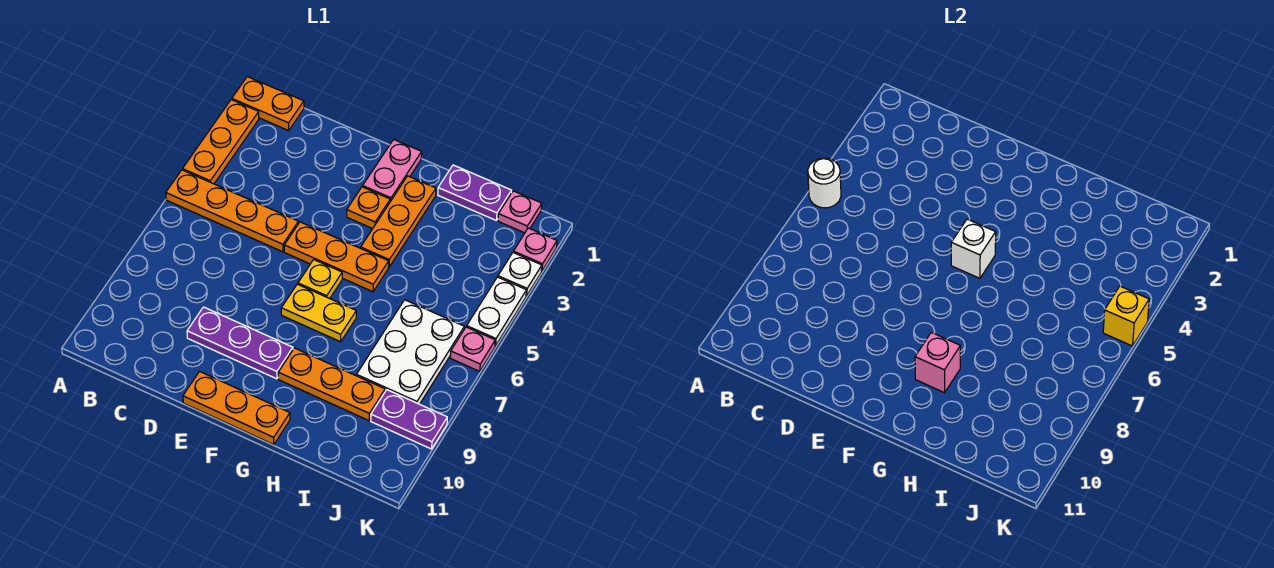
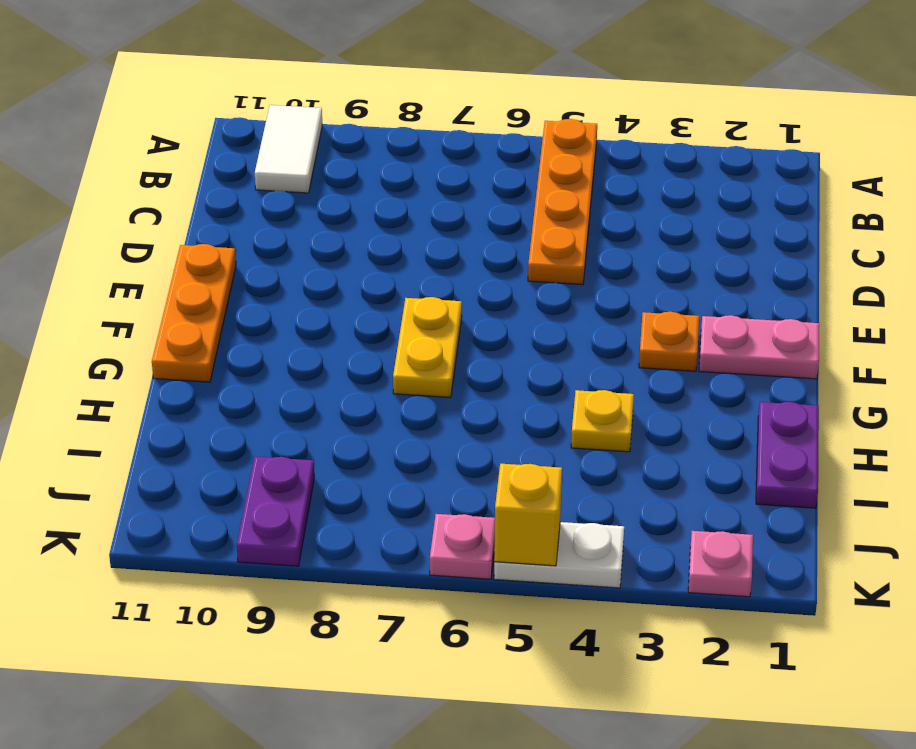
white tile A10:B10 level 1 -> none
yellow plate H4 level 1 -> yellow plate F6 level 1
none -> orange plate A1:B1 level 1
none -> orange plate A2:A4 level 1
none -> purple plate D9:F9 level 1

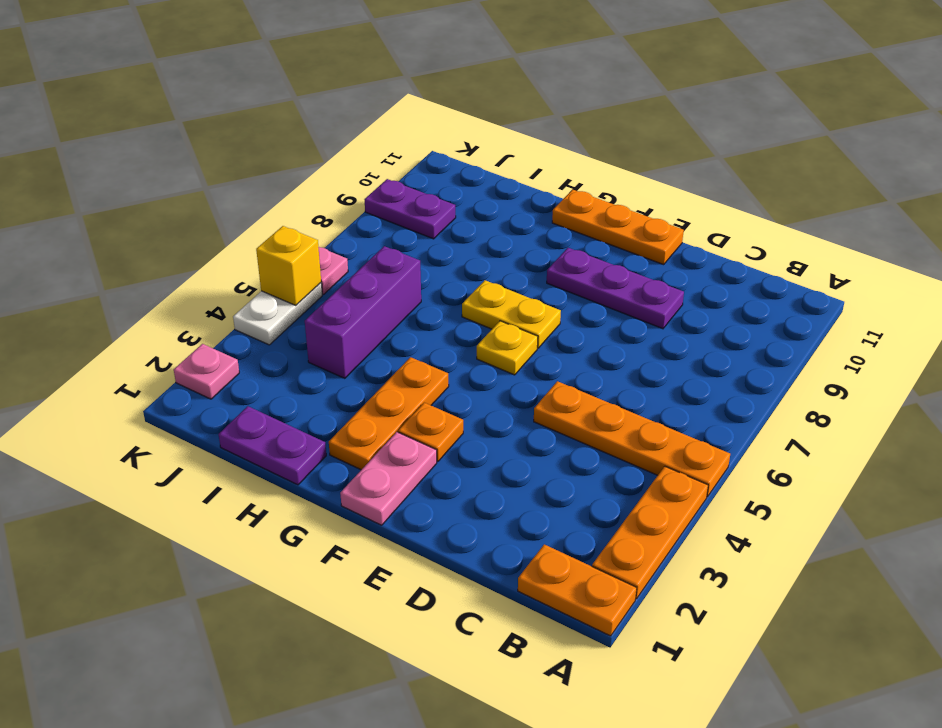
purple brick I4:I6 level 1 -> white plate I6:J8 level 1
none -> orange plate E5:G5 level 1
none -> orange plate G9:I9 level 1
none -> pink plate J1 level 1

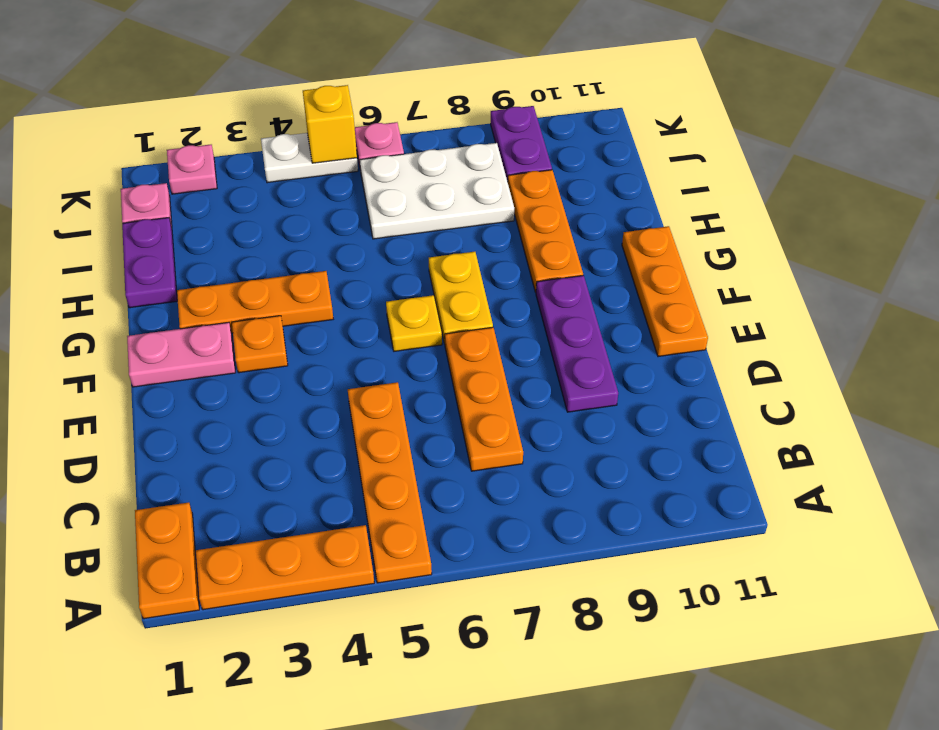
orange plate C7:E7 level 1 -> orange plate E5:G5 level 1
none -> white plate K3 level 1
none -> white round brick A5 level 2
none -> white brick F5 level 2

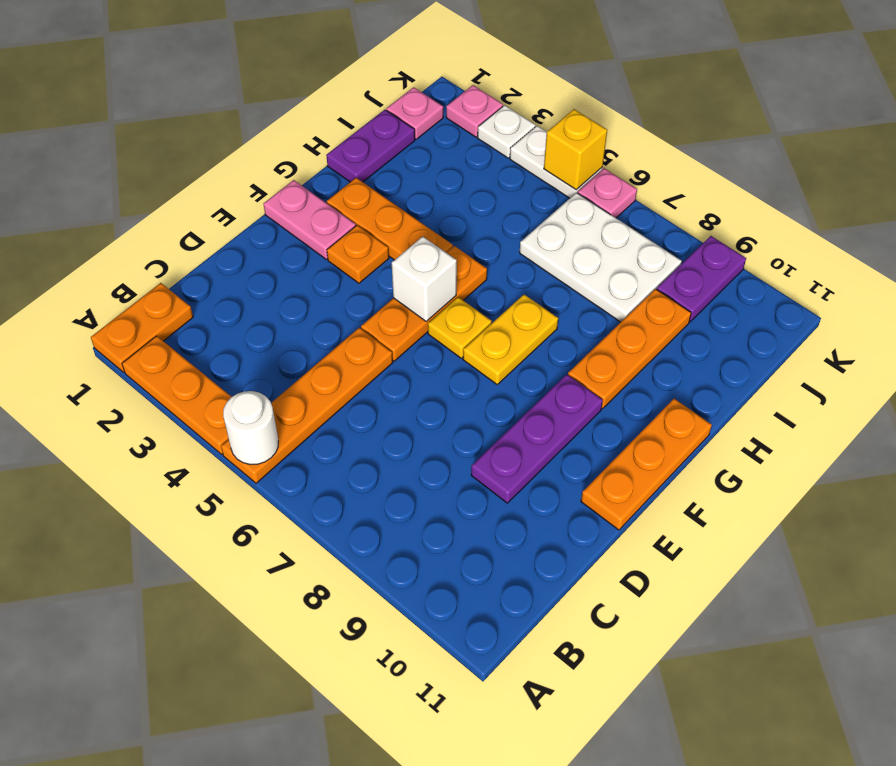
none -> pink brick G9 level 2

